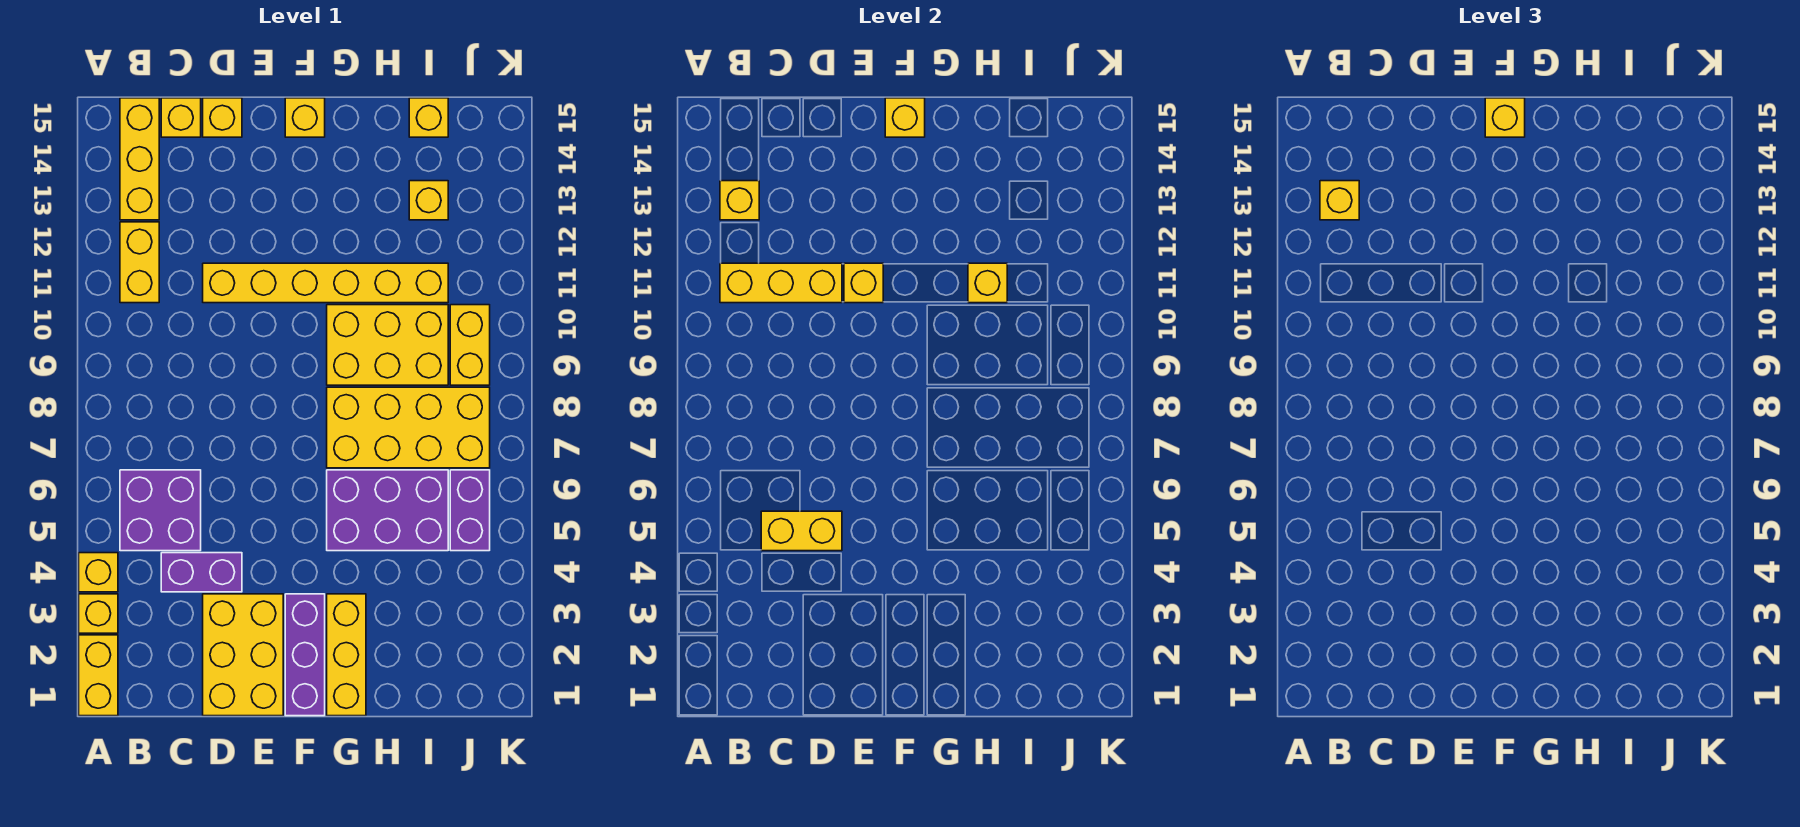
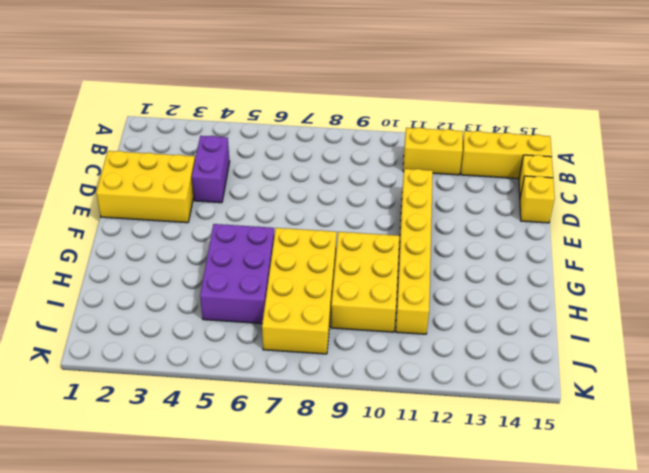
none -> yellow brick A1:A2 level 1
none -> yellow brick A3 level 1
none -> yellow brick A4 level 1

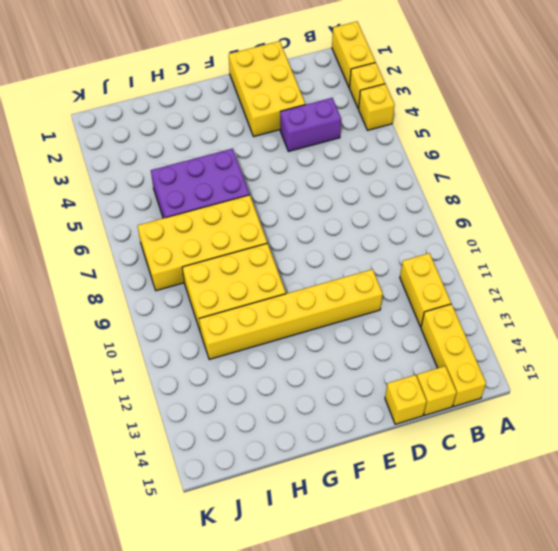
none -> purple brick B5:C6 level 1
none -> purple brick F1:F3 level 1
none -> yellow brick F15 level 1

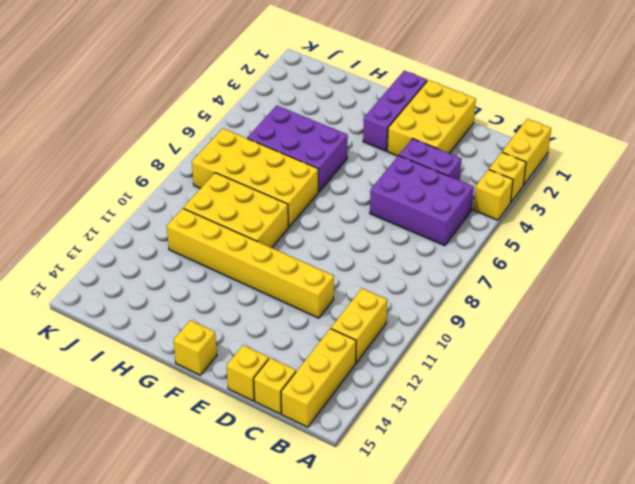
purple brick B5:D6 level 1 -> purple brick B5:C6 level 1
none -> yellow brick G1:G3 level 1
none -> yellow brick I13 level 1
none -> yellow brick I15 level 1

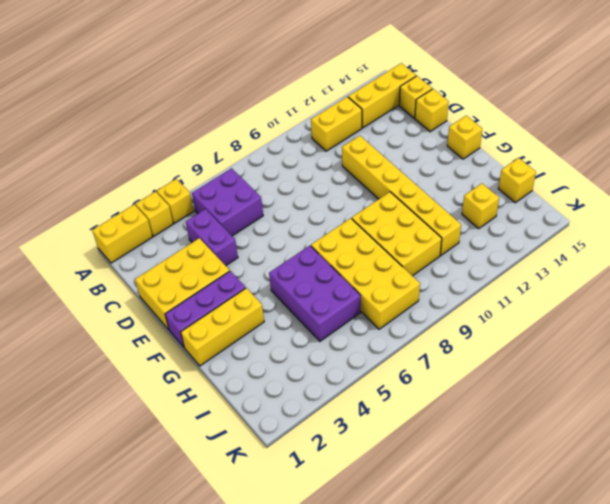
none -> purple brick J5:J6 level 1
none -> yellow brick J9:J10 level 1
none -> yellow brick B11:D11 level 2

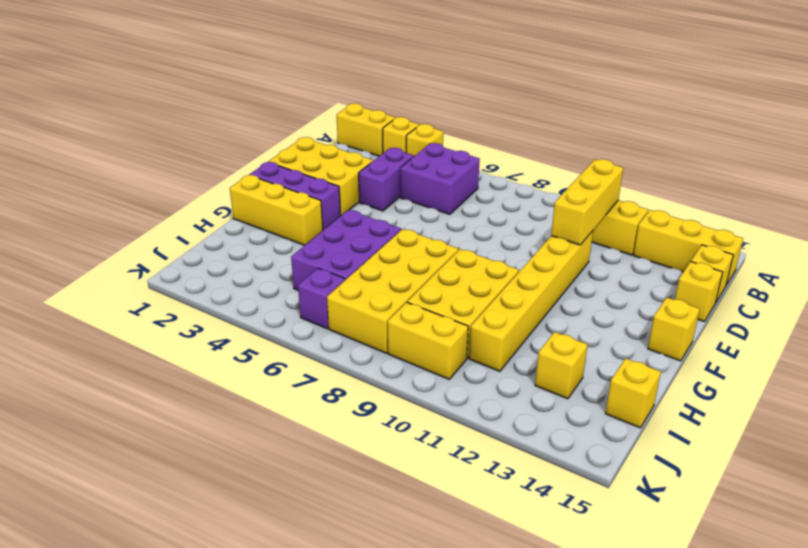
purple brick J6 level 1 -> purple brick J5:J6 level 1
none -> yellow brick B13 level 2
none -> yellow brick C5:D5 level 2
none -> yellow brick E11 level 2

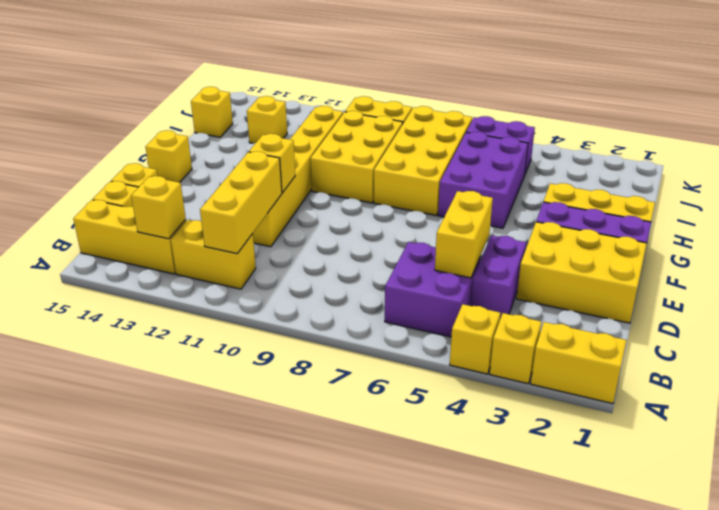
none -> yellow brick F15 level 2
none -> yellow brick H11 level 2
none -> yellow brick B13 level 3

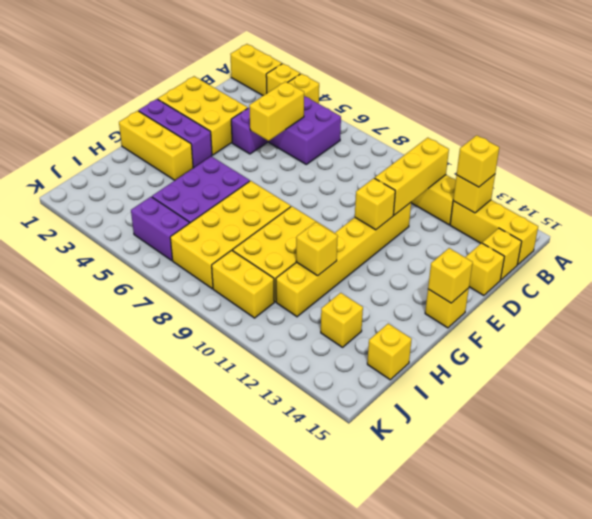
none -> yellow brick F15 level 3

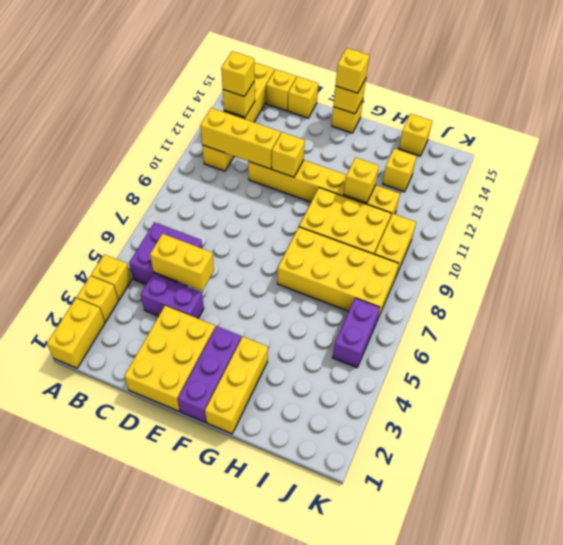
none -> purple brick G5:I6 level 1

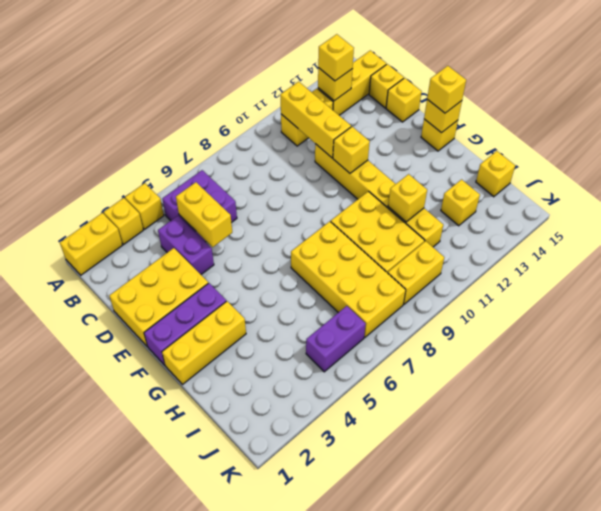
none -> purple brick G5:I6 level 1

